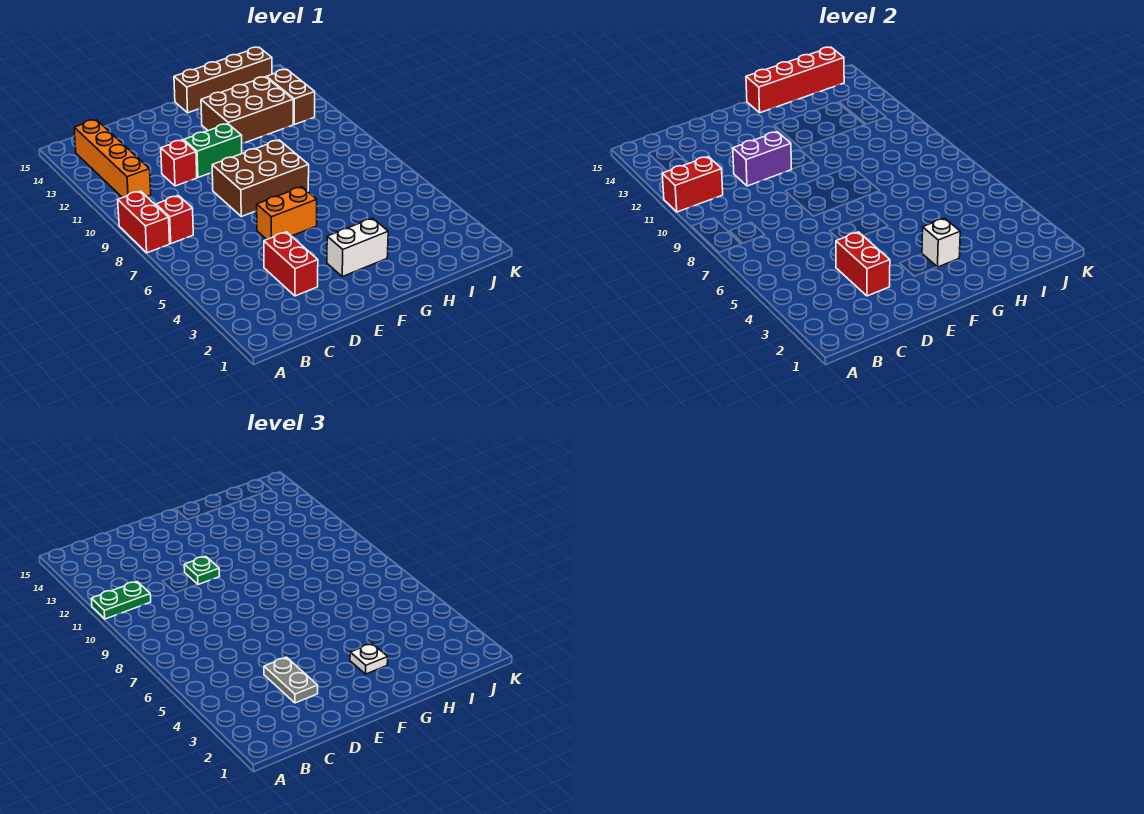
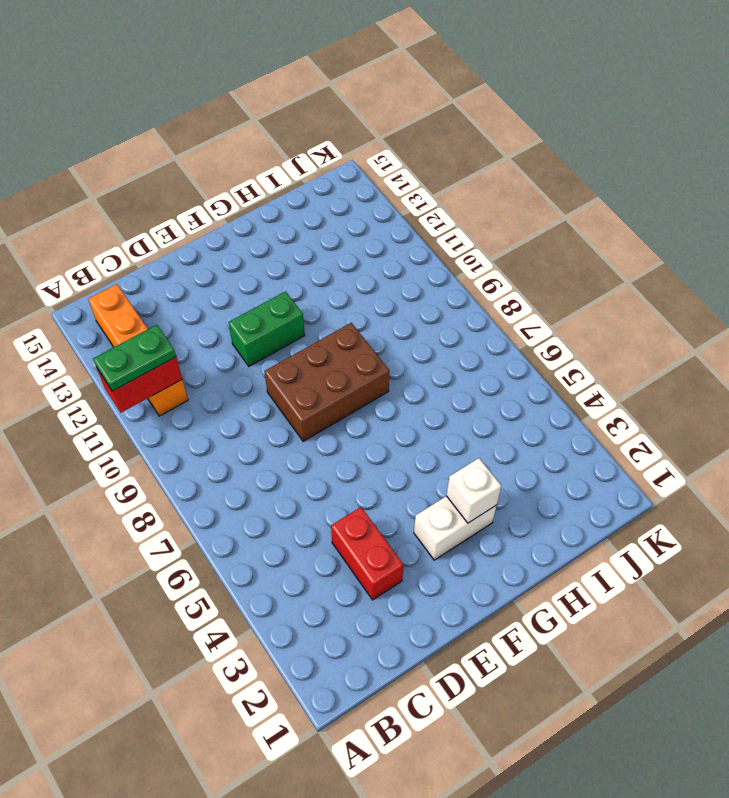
none -> red brick A8:A9 level 1
none -> red brick B8 level 1
none -> red brick D11 level 1

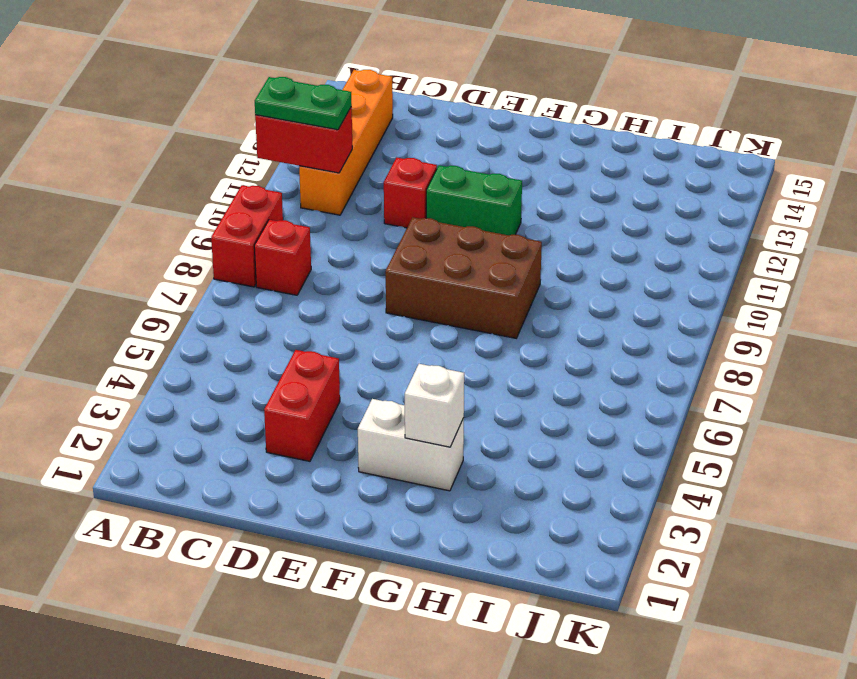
none -> orange brick E6:F6 level 1
none -> brown brick G12:I13 level 1
none -> brown brick G15:J15 level 1

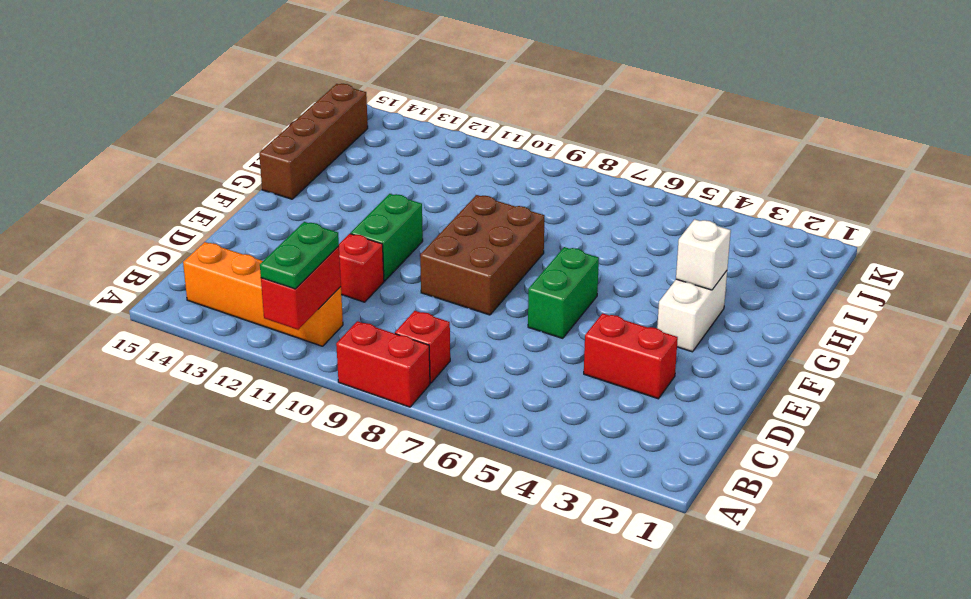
green brick E6:F6 level 1 -> orange brick E6:F6 level 1
none -> brown brick G12:I13 level 1
none -> brown brick J12:J13 level 1
none -> red brick D3:D4 level 2

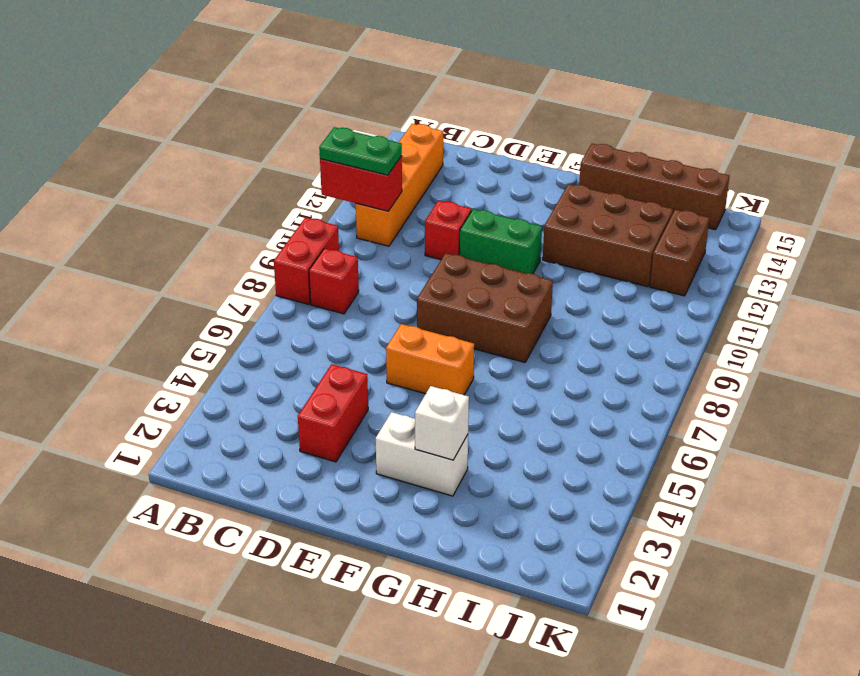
none -> red brick D3:D4 level 2
none -> purple brick D11:E11 level 2
none -> red brick G15:J15 level 2

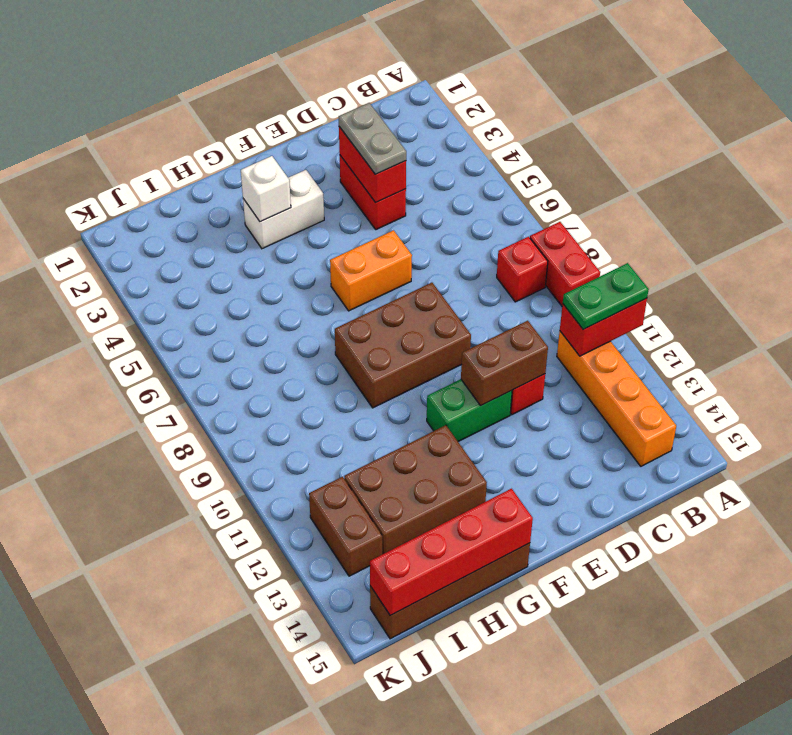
brown brick D11:E11 level 2 -> purple brick D11:E11 level 2
none -> green plate E11 level 3
none -> white plate G3 level 3

